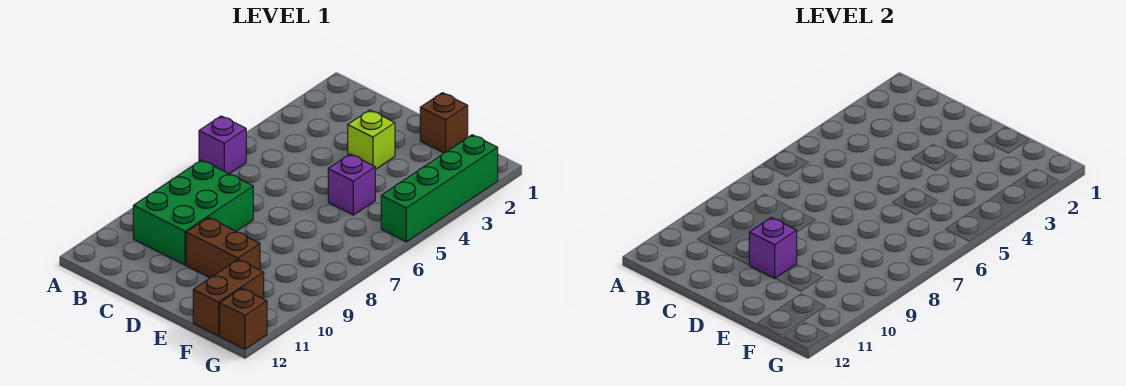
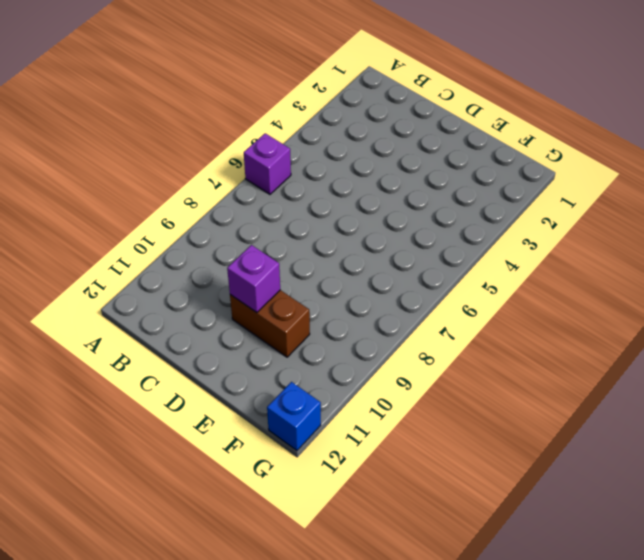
blue brick G12 level 1 -> brown brick G12 level 1
none -> green brick B8:C10 level 1
none -> lime brick D3 level 1

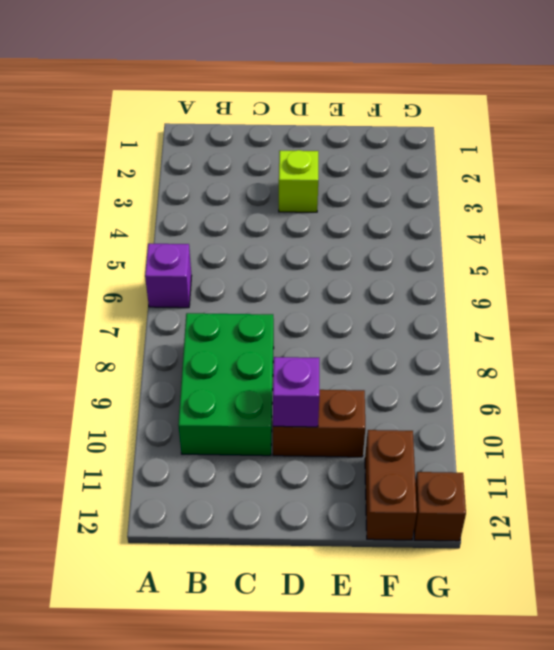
none -> brown brick E1 level 1
none -> purple brick E5 level 1

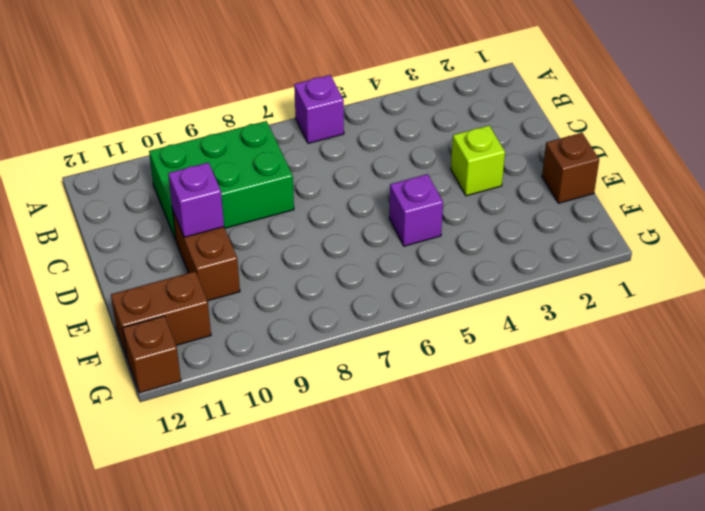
none -> green brick G2:G5 level 1

